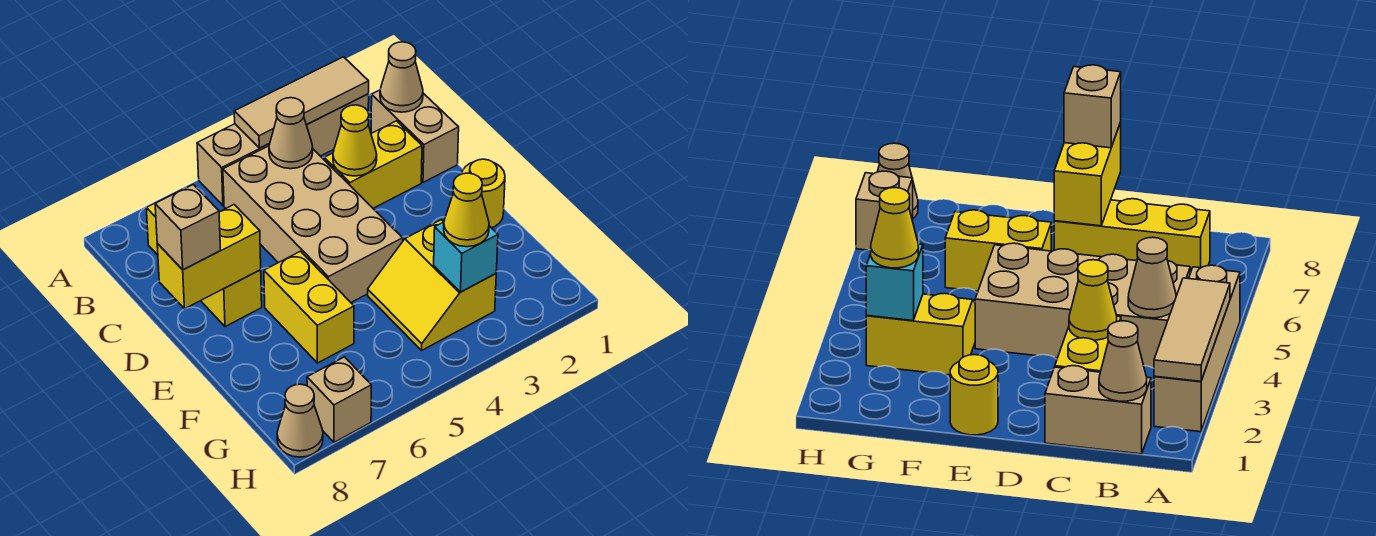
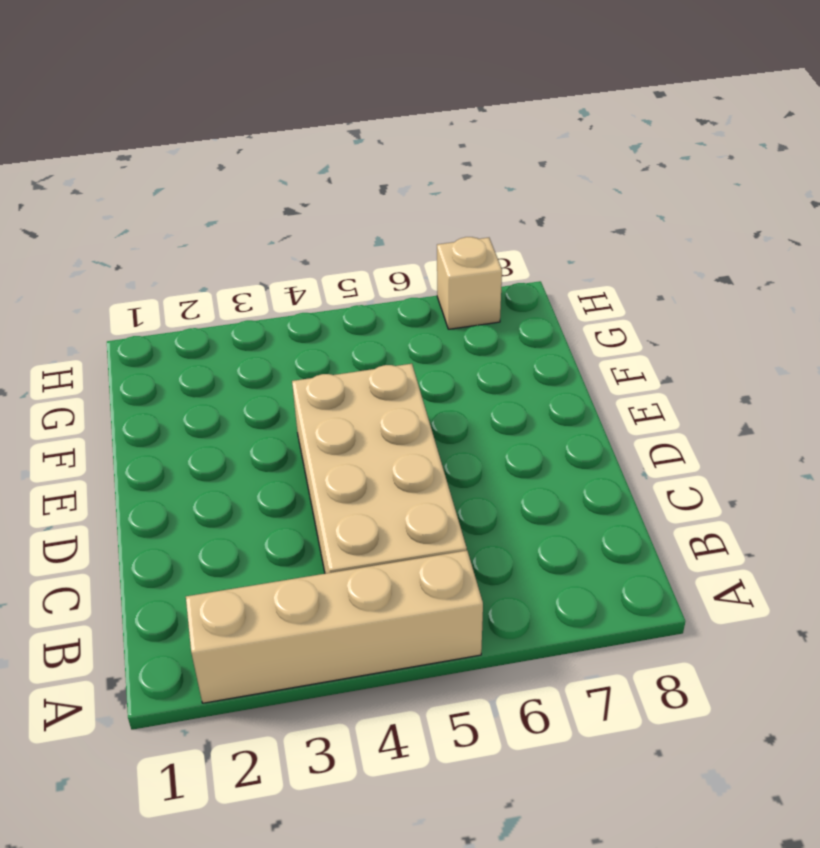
none -> tan brick B1:C1 level 1
none -> yellow brick B7:D7 level 1
none -> yellow brick C2:C3 level 1

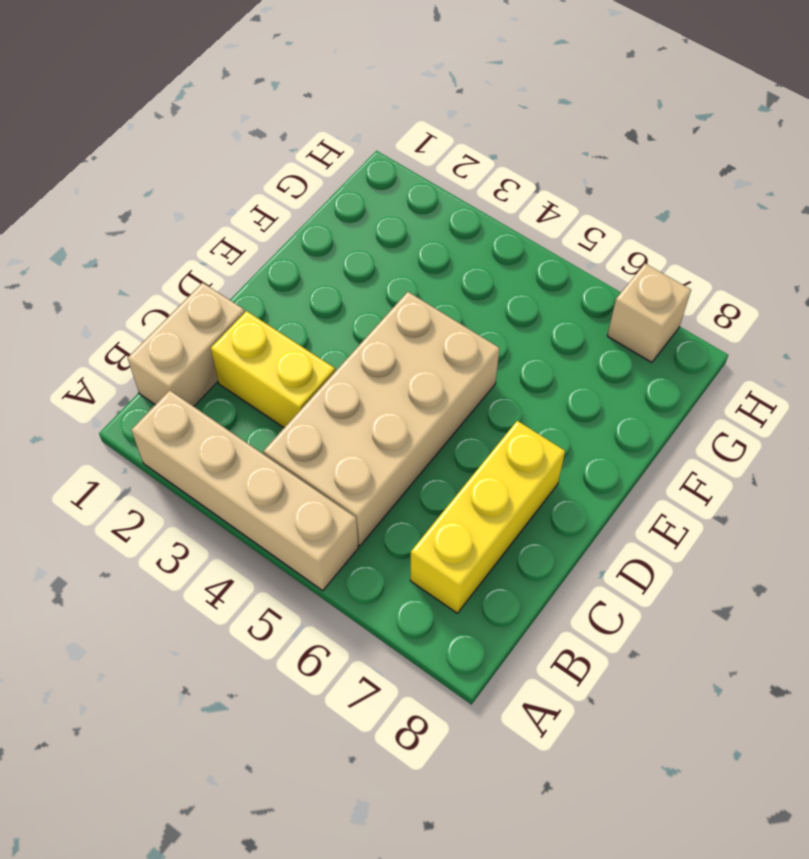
none -> yellow round brick E1 level 1
none -> yellow brick E6:F6 level 1
none -> yellow slope F3:G4 level 1 top 3

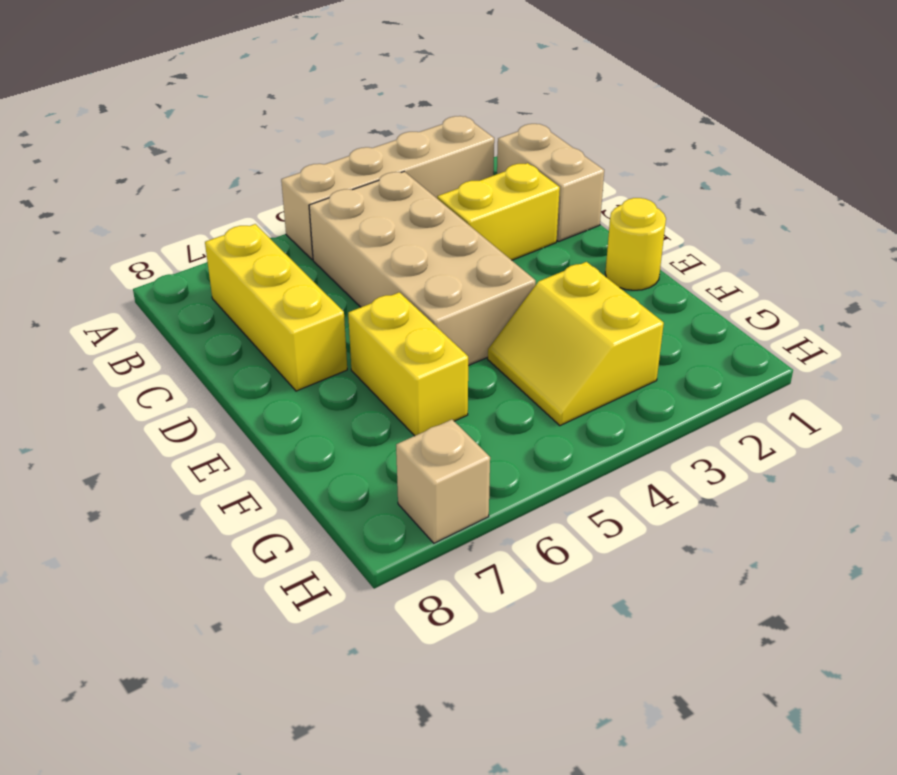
none -> tan cone H8 level 1
none -> tan tile A2:A4 level 2
none -> tan cone B1 level 2

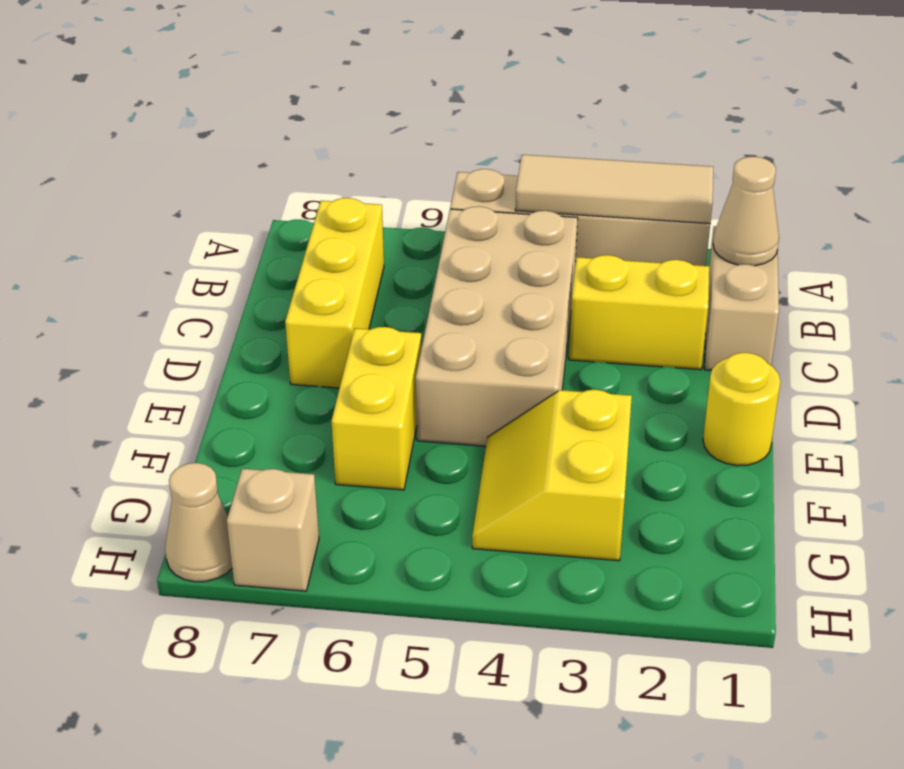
none -> tan cone B4 level 2
none -> yellow cone C3 level 2
none -> yellow brick D7:D8 level 2

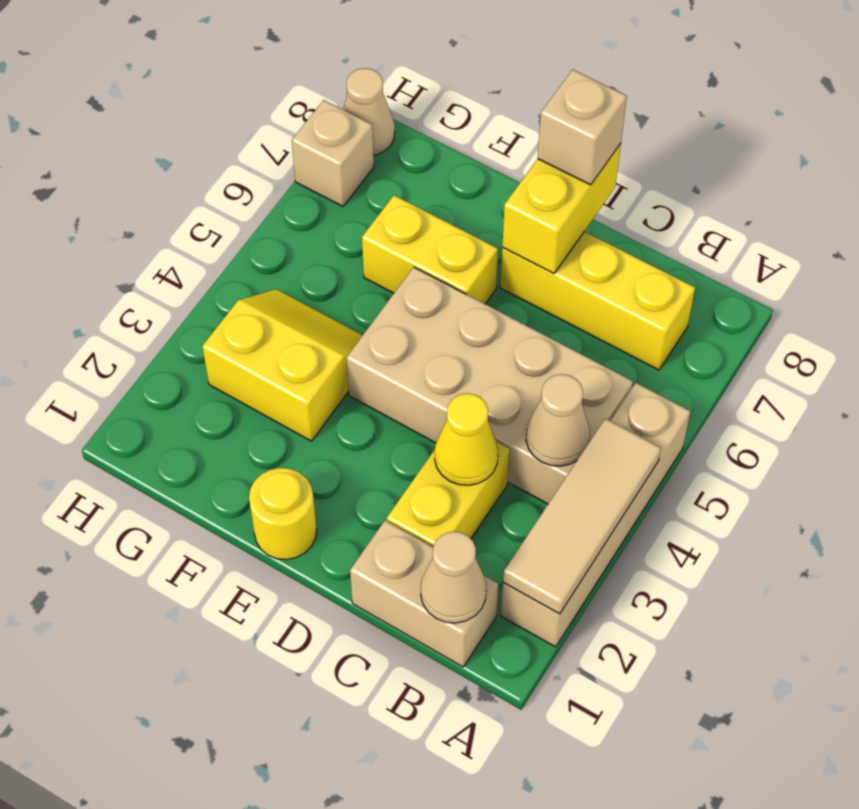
none -> cyan brick G3 level 2
none -> yellow cone G3 level 3

